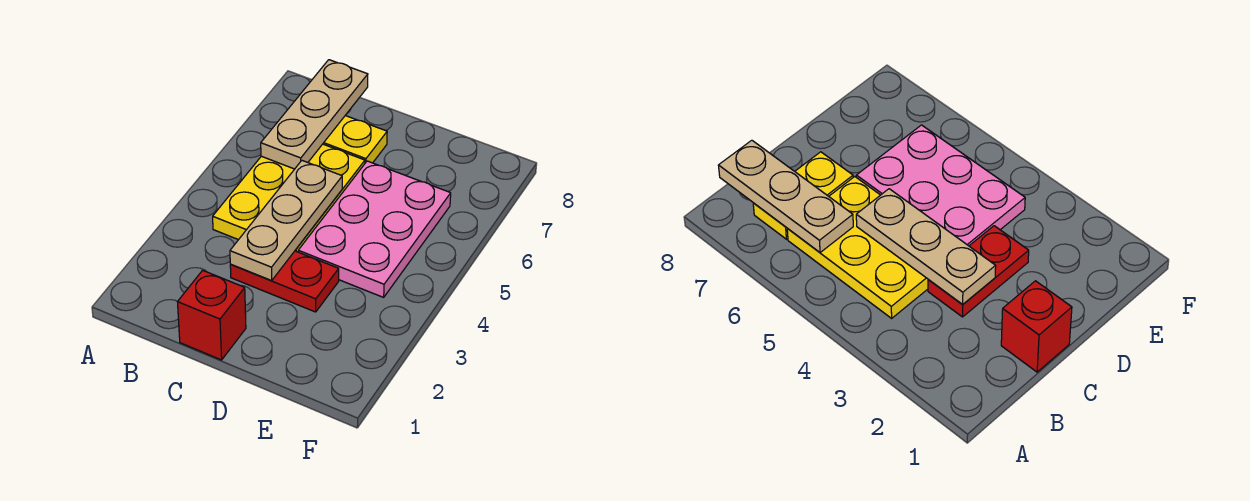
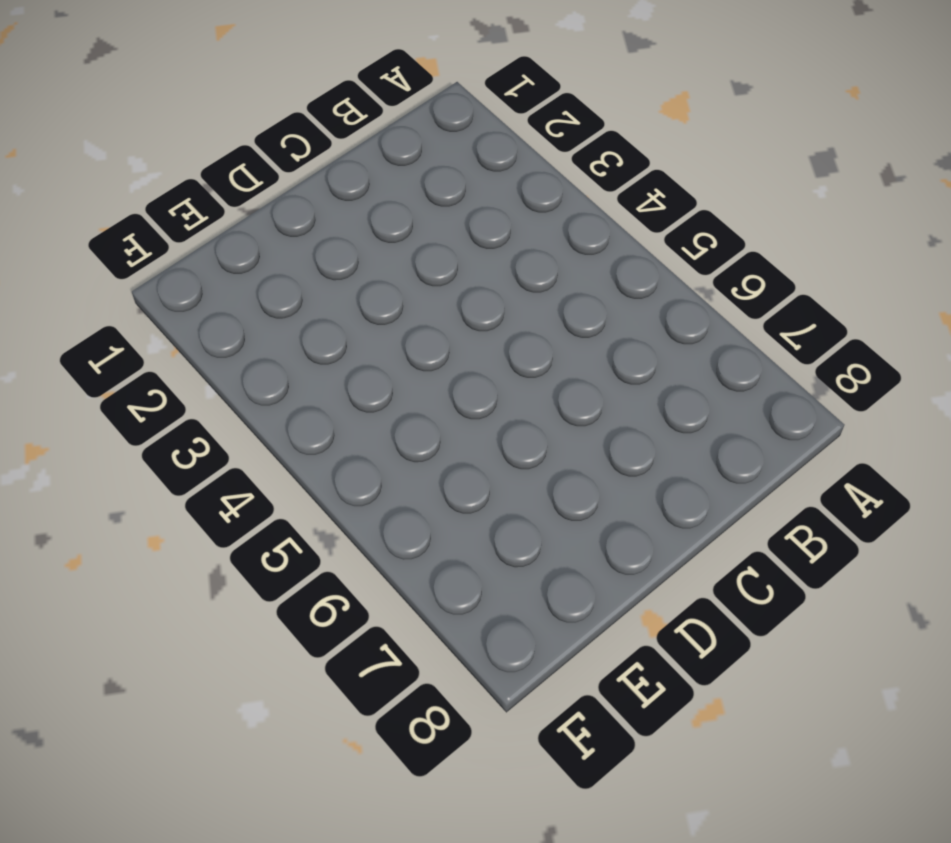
none -> yellow plate B4:C6 level 1
none -> yellow plate B7:C7 level 1

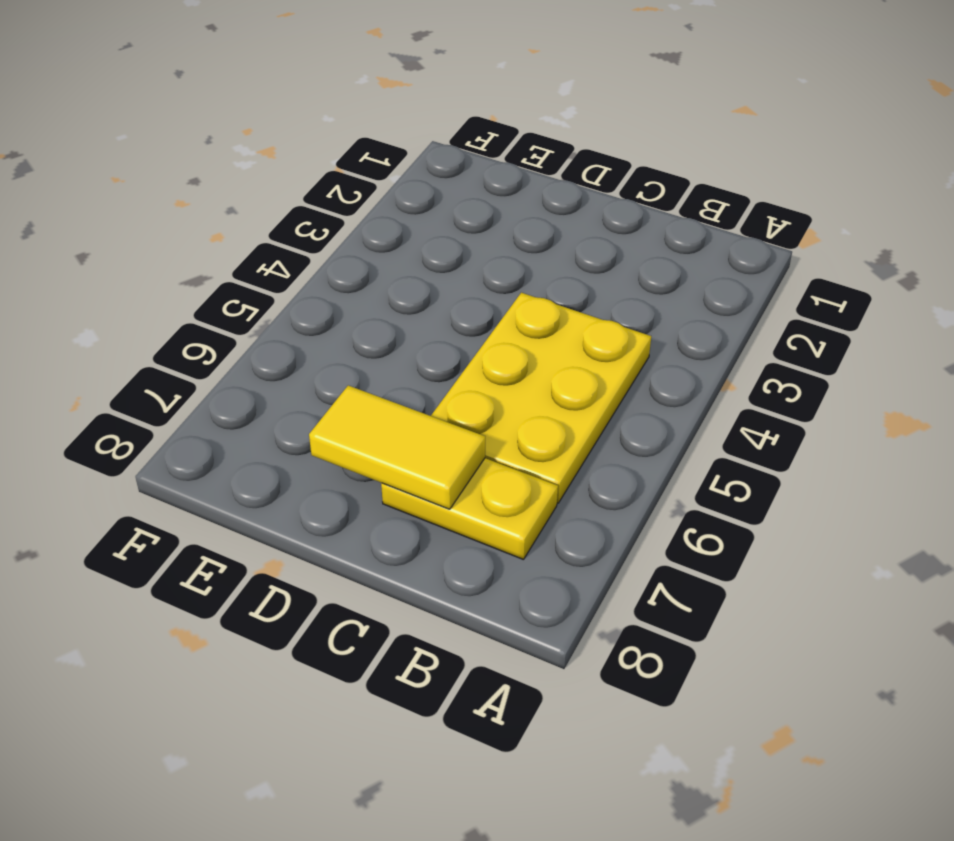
yellow tile C7:D7 level 2 -> none
none -> red brick C1 level 1
none -> red plate C3:D3 level 1

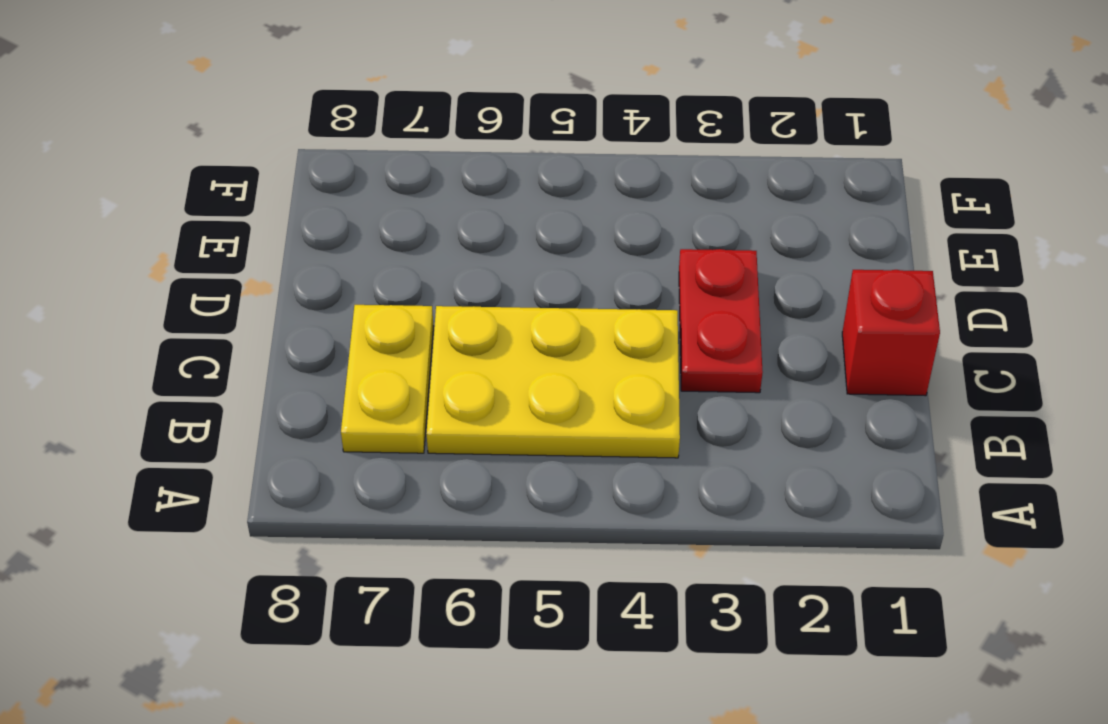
none -> pink plate D4:E6 level 1
none -> tan plate B6:B8 level 2

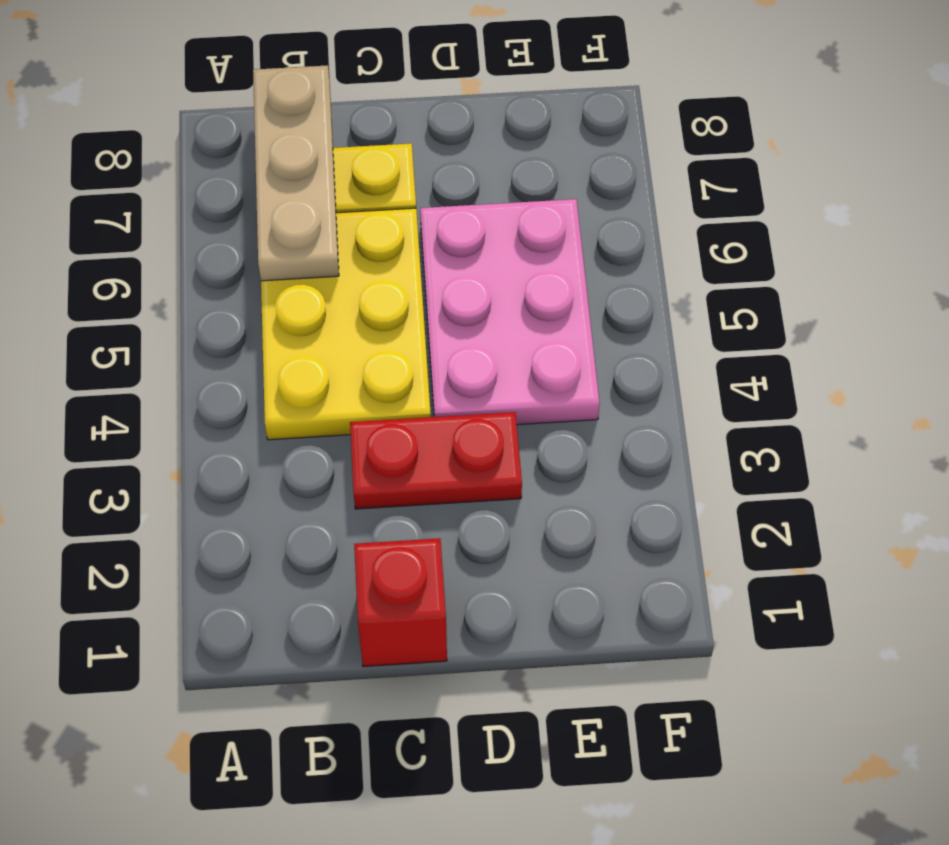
none -> tan plate C3:C5 level 2

